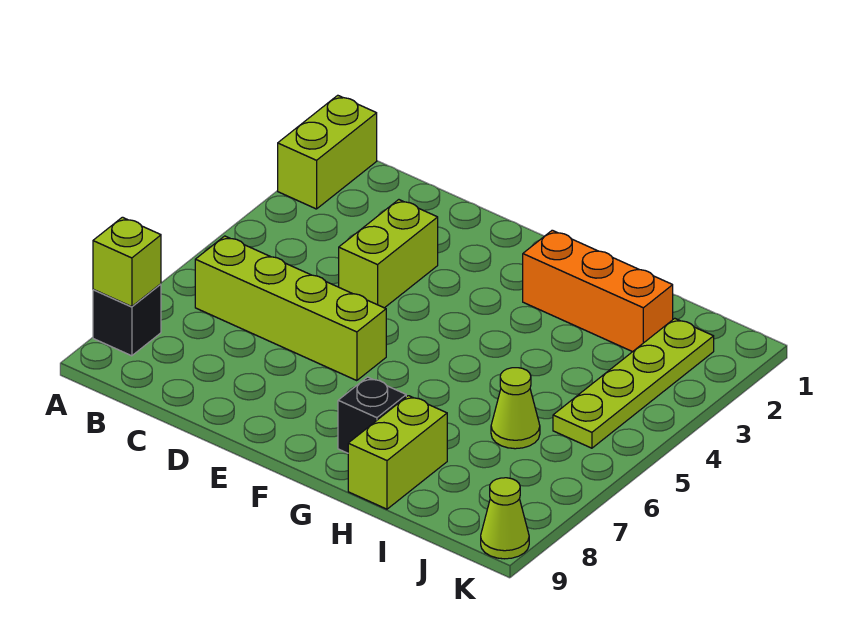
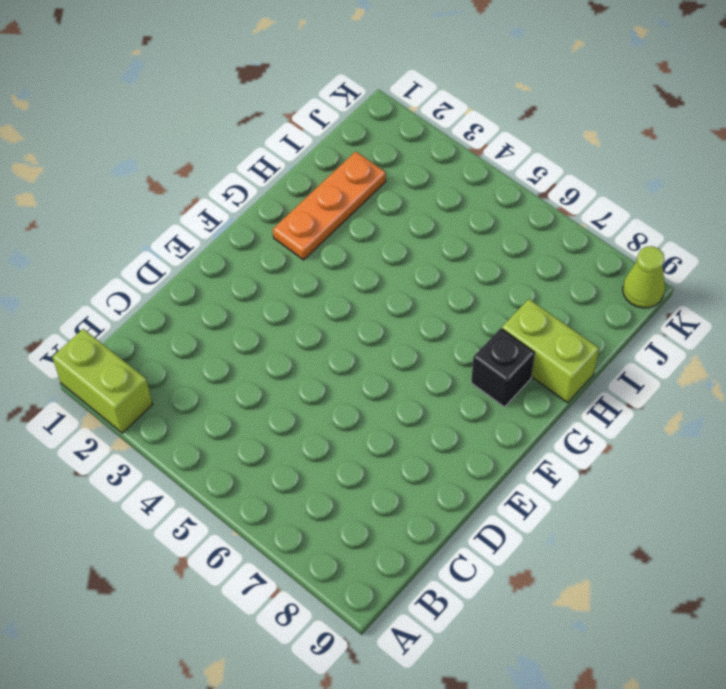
orange plate G2:I2 level 1 -> orange brick G2:I2 level 1
none -> black brick A8 level 1
none -> lime brick B6:E6 level 1

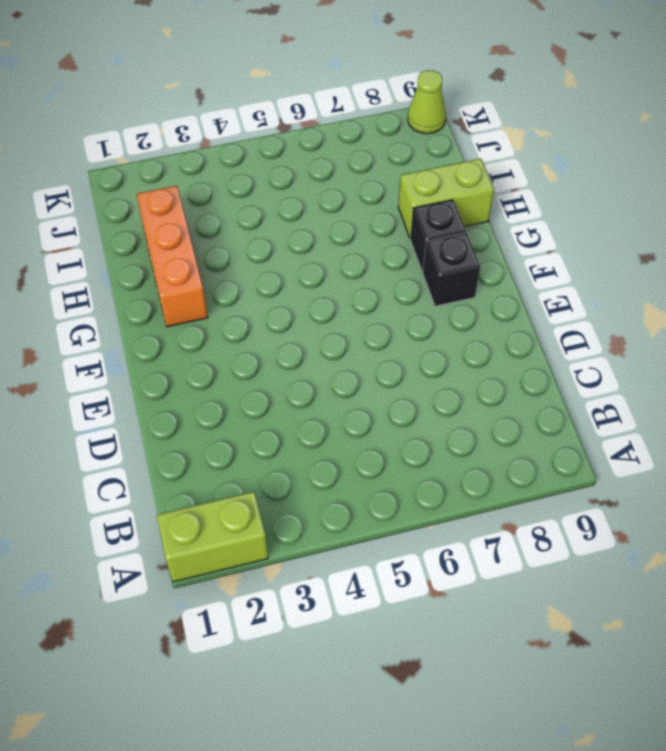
black brick F8 level 1 -> black brick A8 level 1
none -> lime brick B6:E6 level 1
none -> lime brick D3:D4 level 1

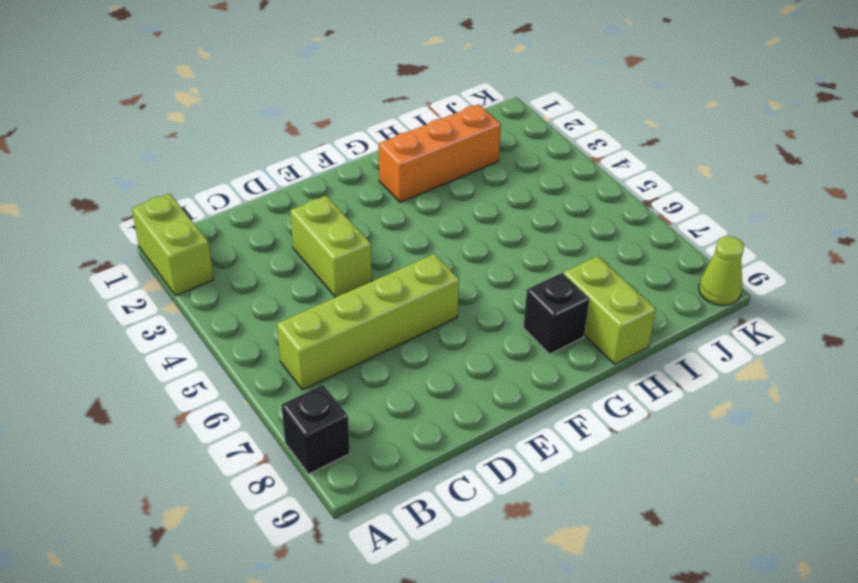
none -> lime cone I6 level 1
none -> lime plate J2:J5 level 1

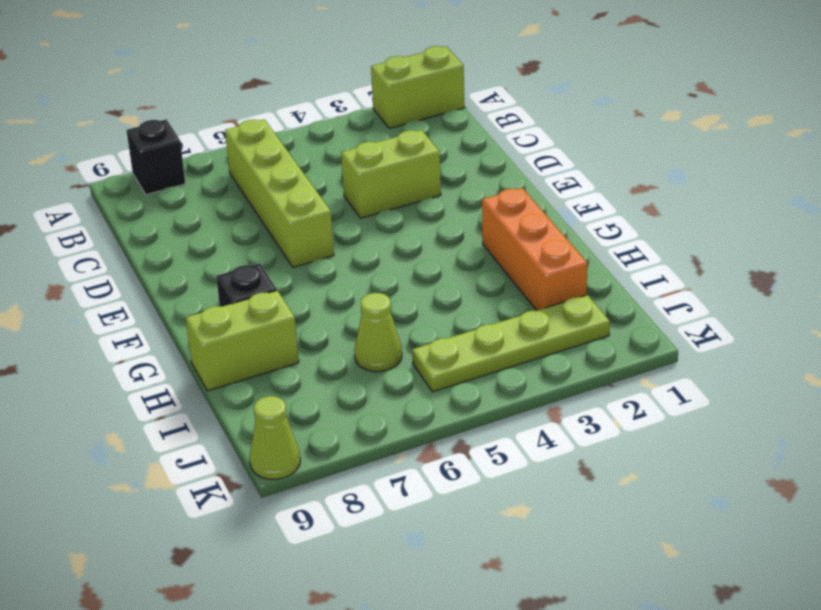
none -> lime brick A8 level 2

